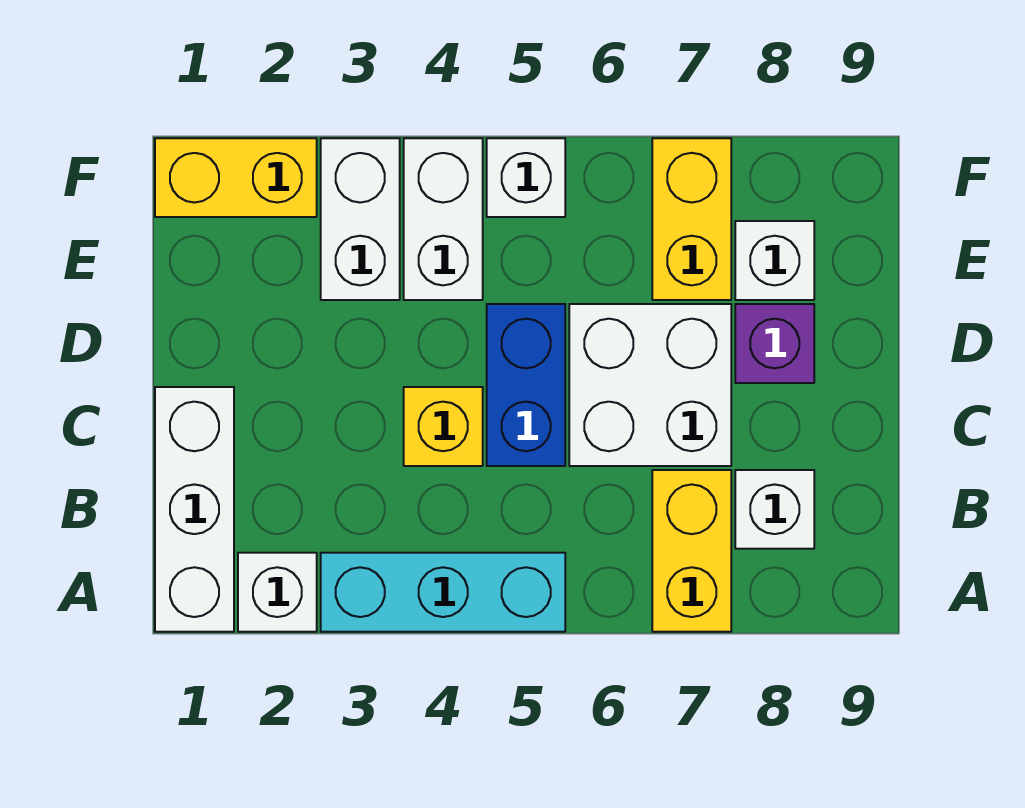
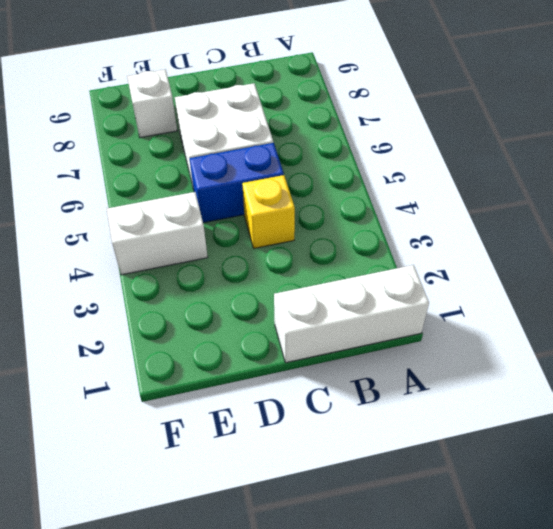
none -> white brick A2 level 1
none -> cyan brick A3:A5 level 1
none -> yellow brick A7:B7 level 1

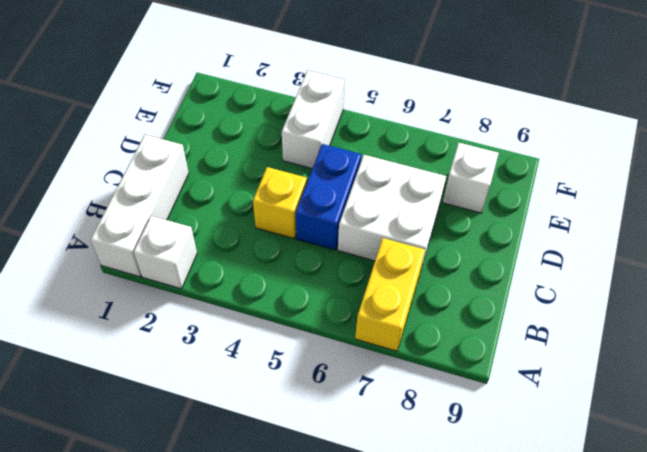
none -> cyan brick A3:A5 level 1
none -> white brick B8 level 1
none -> purple brick D8 level 1

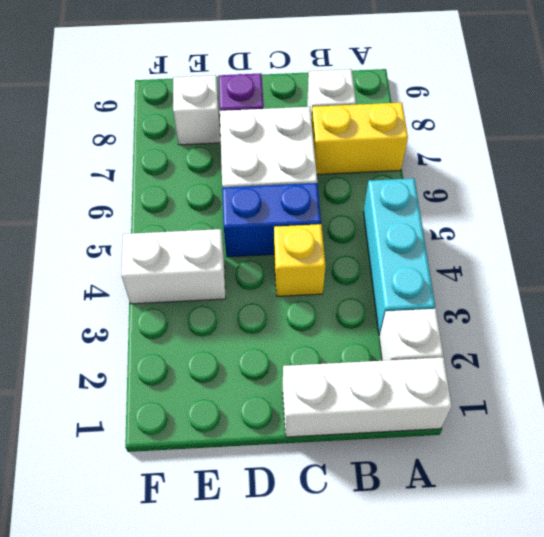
none -> white brick E3:F3 level 1
none -> yellow brick E7:F7 level 1
none -> yellow brick F1:F2 level 1

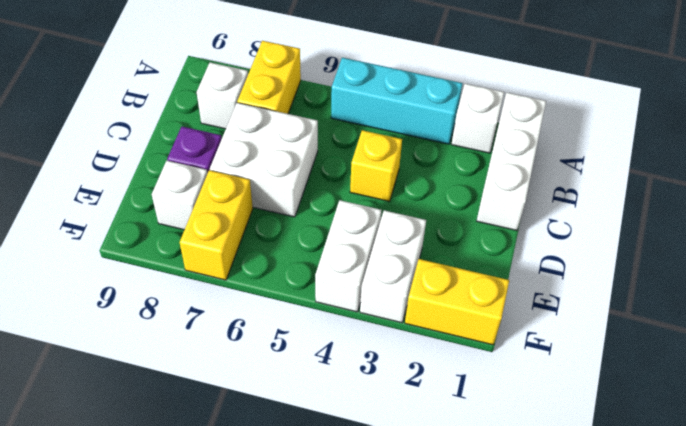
none -> blue brick C5:D5 level 1
none -> white brick F5 level 1

